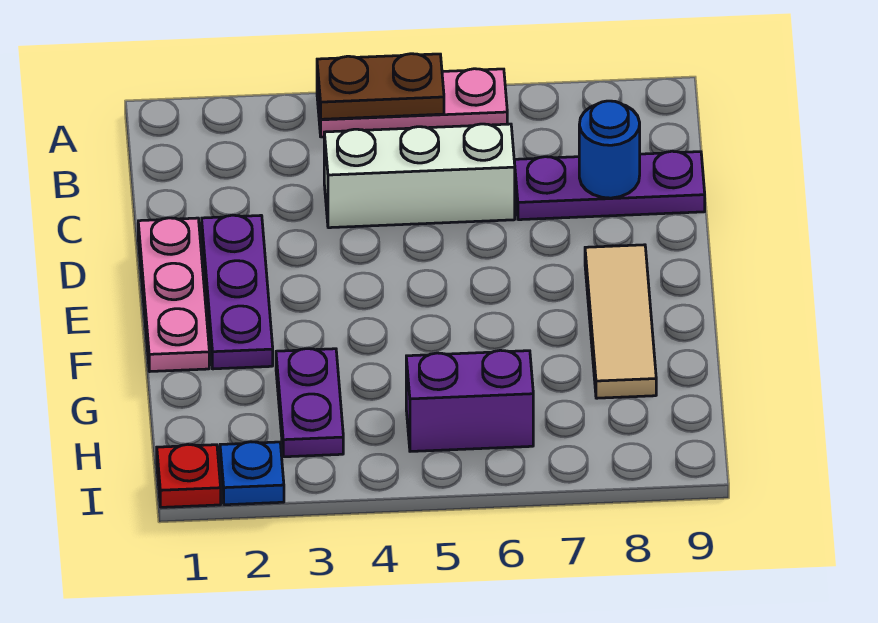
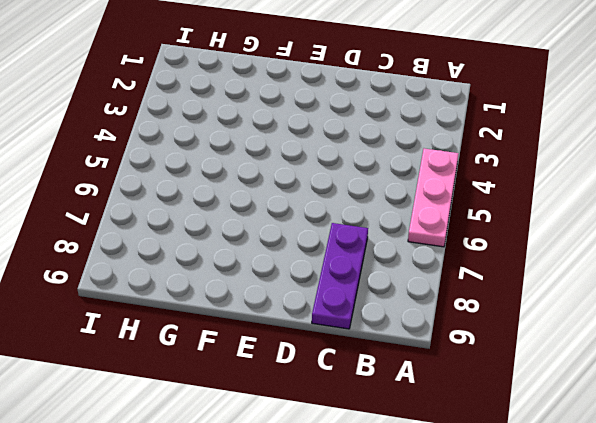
none -> white brick C4:C6 level 1
none -> pink plate D1:F1 level 1
none -> purple plate D2:F2 level 1

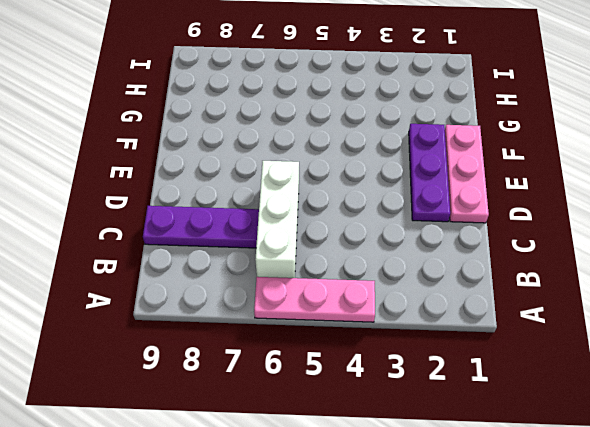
white brick B6:D6 level 1 -> white brick C4:C6 level 1
none -> tan tile E8:G8 level 1
none -> purple plate G3:H3 level 1
none -> purple brick H5:H6 level 1

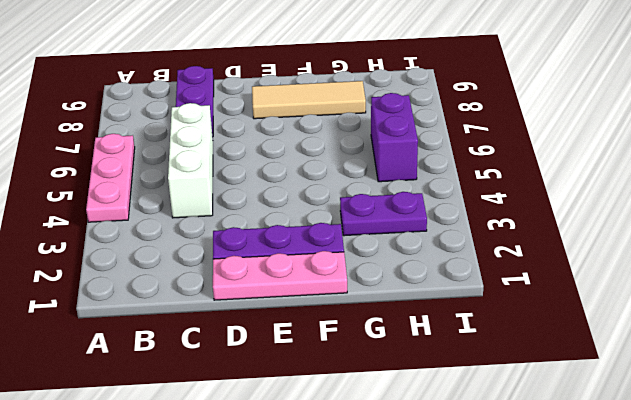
none -> red plate I1 level 1
none -> blue plate I2 level 1
none -> brown plate A4:A5 level 2

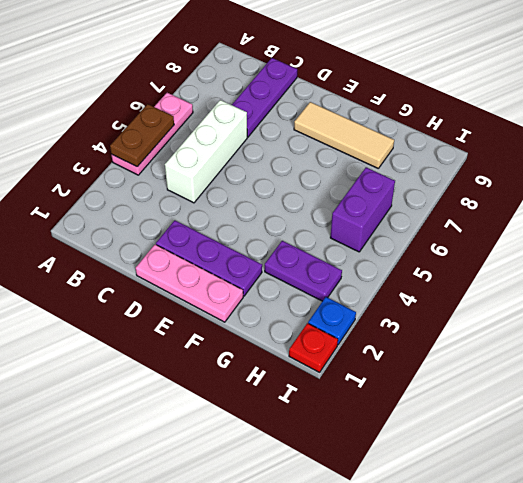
none -> blue round brick C8 level 2

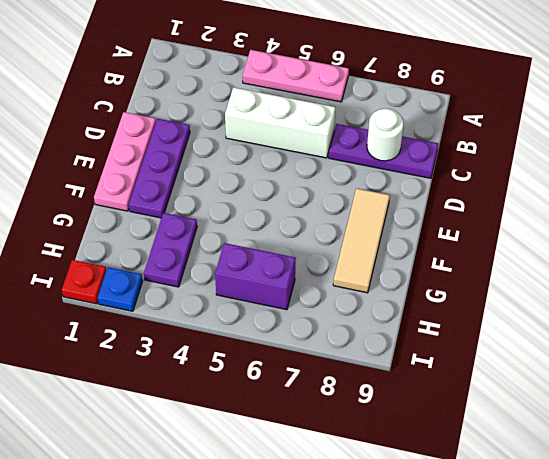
white round brick C8 level 2 -> blue round brick C8 level 2
none -> brown plate A4:A5 level 2

